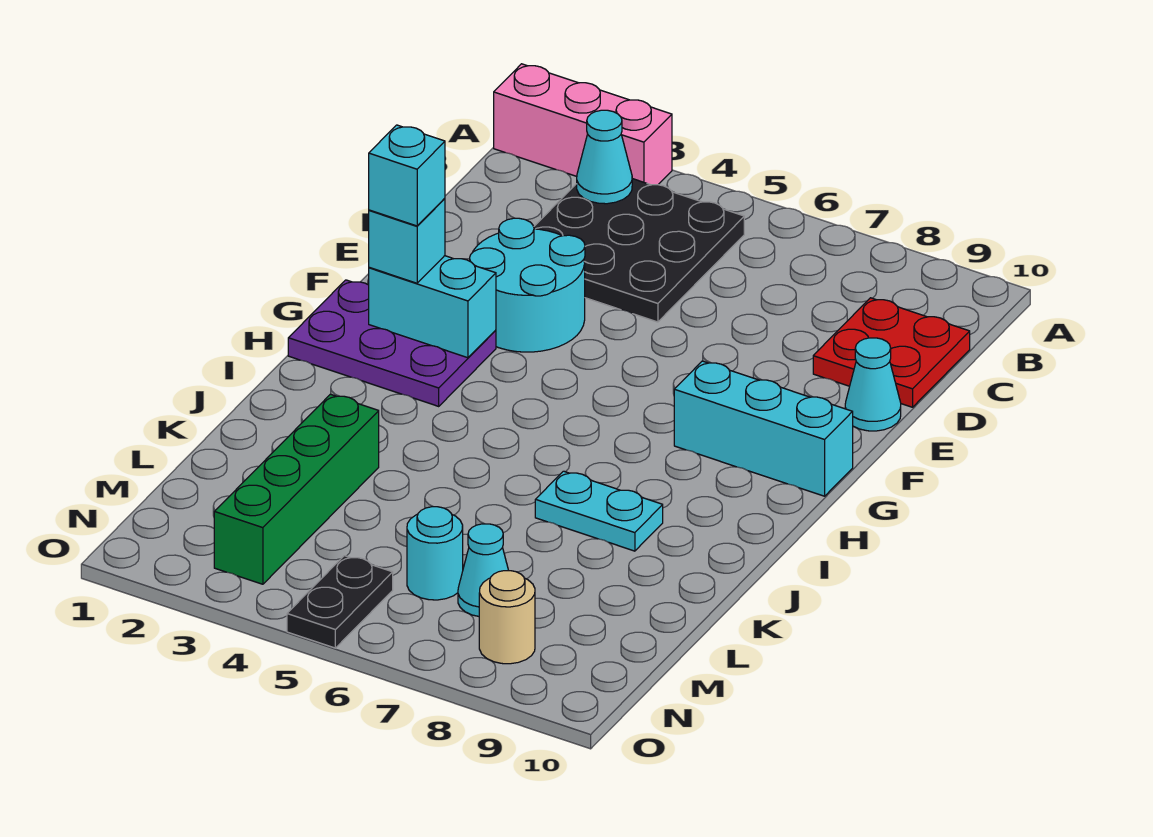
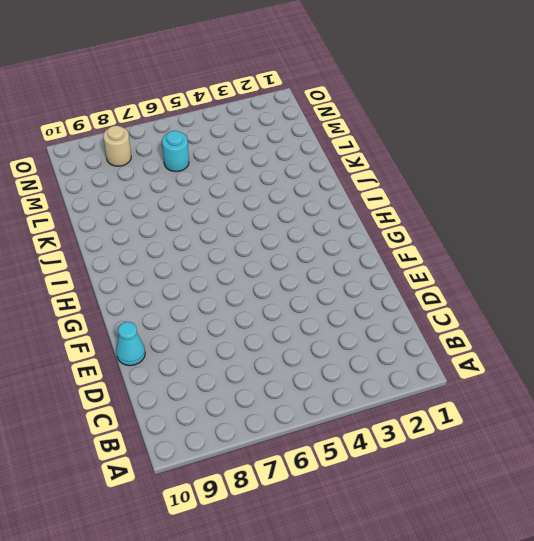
none -> pink brick A1:A3 level 1
none -> black plate B3:D5 level 1
none -> red plate C9:D10 level 1

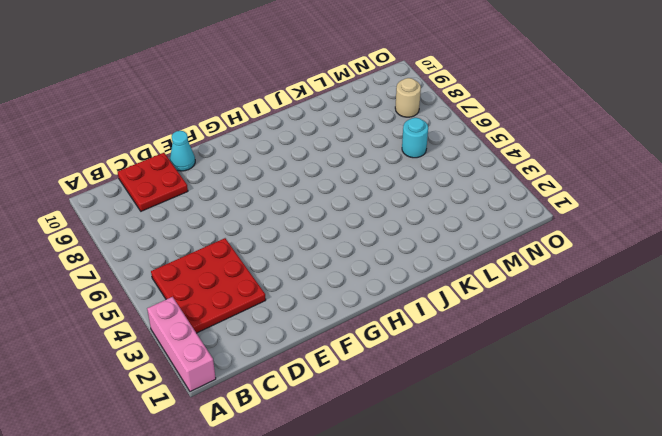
red plate B3:D5 level 1 -> black plate B3:D5 level 1
none -> cyan round brick E3:F4 level 1
none -> purple plate G1:H3 level 1
none -> cyan brick G8:G10 level 1

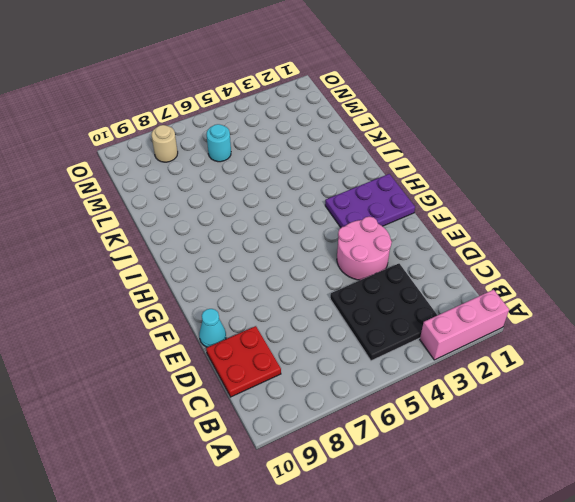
pink round brick E3:F4 level 1 -> cyan round brick E3:F4 level 1
none -> cyan brick G8:G10 level 1
none -> cyan plate J7:J8 level 1
none -> green brick K3:N3 level 1

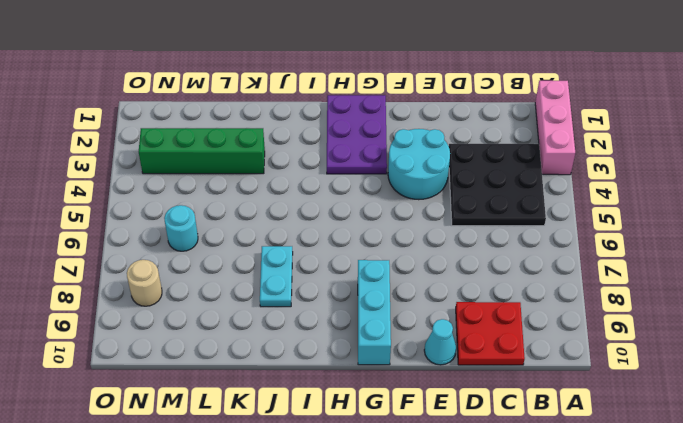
none -> cyan cone M7 level 1
none -> black plate N5:O5 level 1
none -> cyan cone B3 level 2

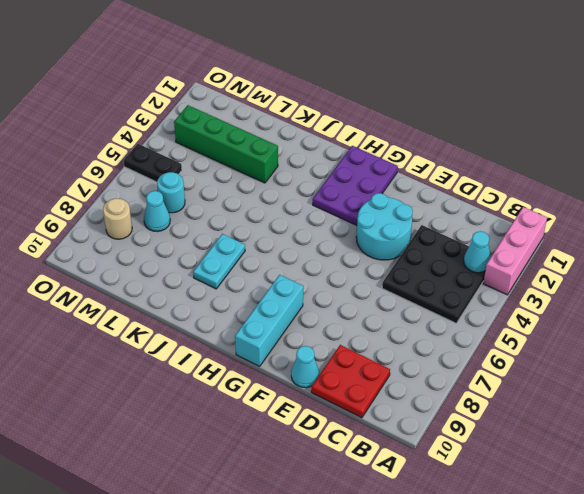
none -> cyan brick G2:G3 level 2
none -> cyan brick G2 level 3
none -> cyan brick G2 level 4

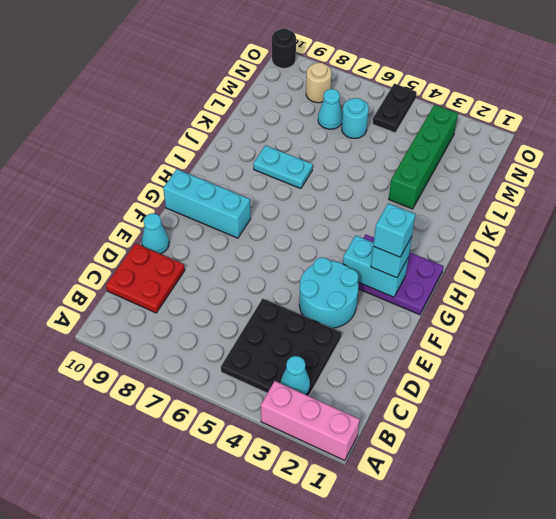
black round brick O10 level 1 -> none

